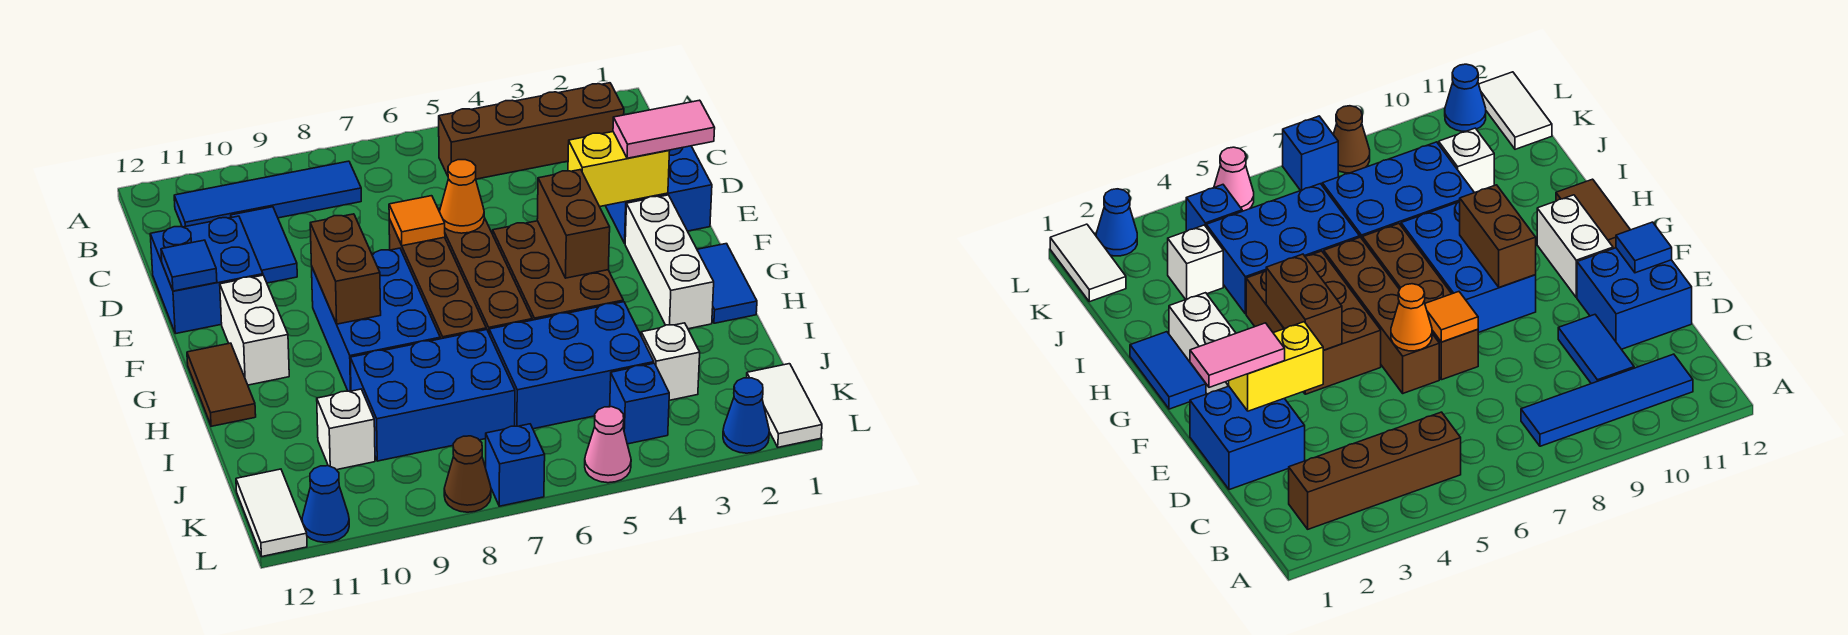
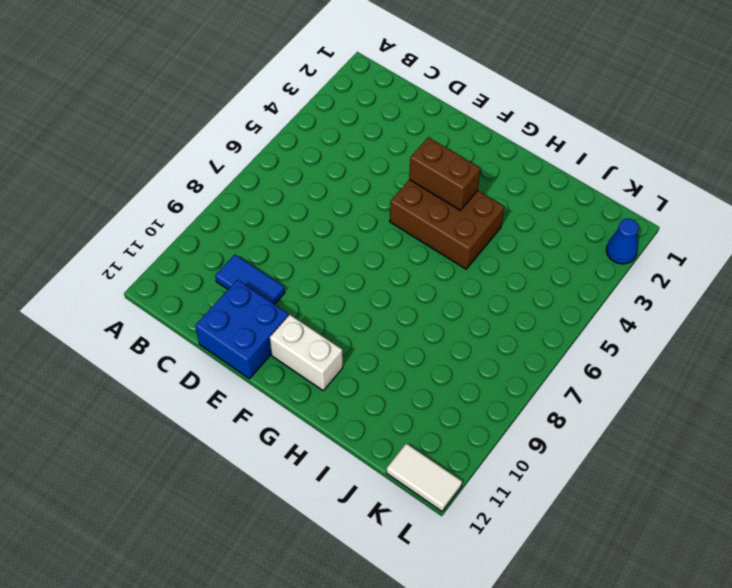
none -> brown brick B2:B5 level 1
none -> blue tile B8:B11 level 1
none -> blue brick D1:E2 level 1
none -> brown brick E6:H6 level 1

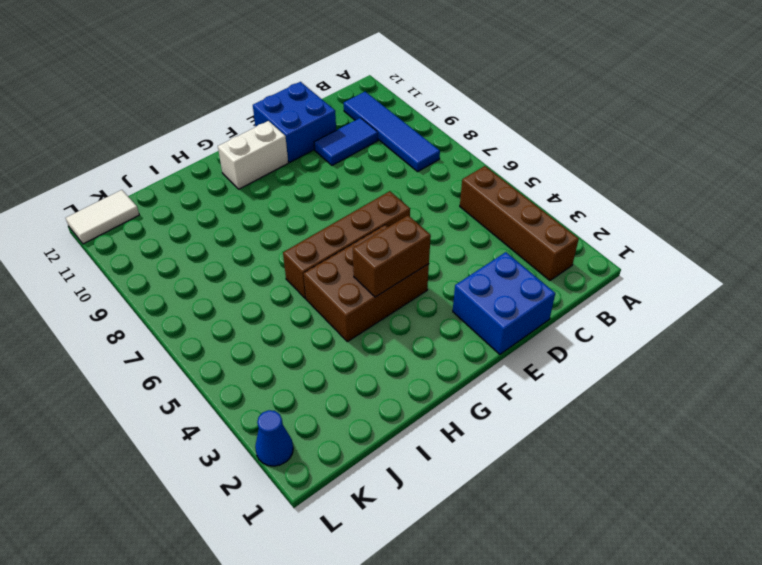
none -> brown brick E7:H7 level 1
none -> white brick F2:H2 level 1
none -> blue brick F8:H9 level 1
none -> blue tile G1:H1 level 1

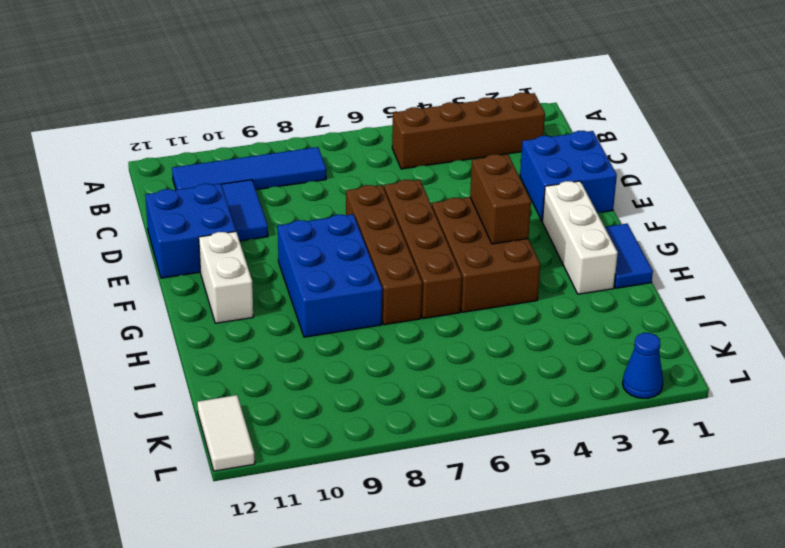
none -> brown tile G12:H12 level 1
none -> blue brick I4:J6 level 1
none -> blue brick I7:J9 level 1
none -> white brick J3 level 1

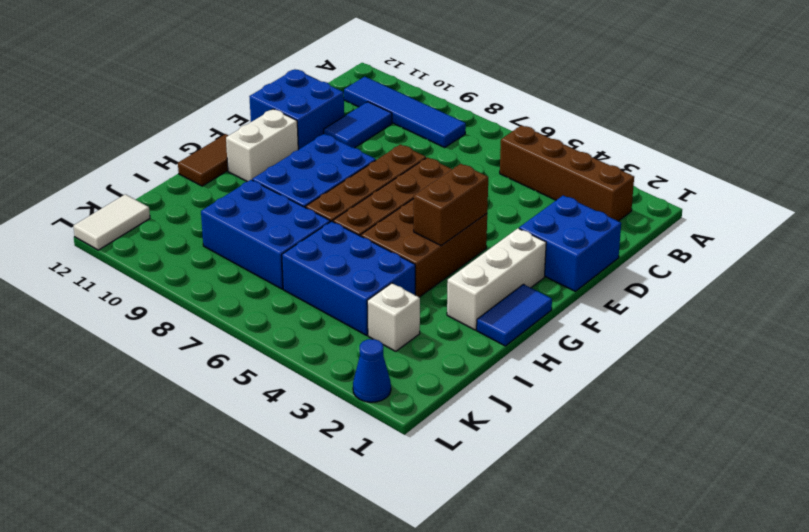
none -> white brick J10 level 1
none -> white tile K1:L1 level 1
none -> blue brick K4 level 1
none -> pink cone L5 level 1

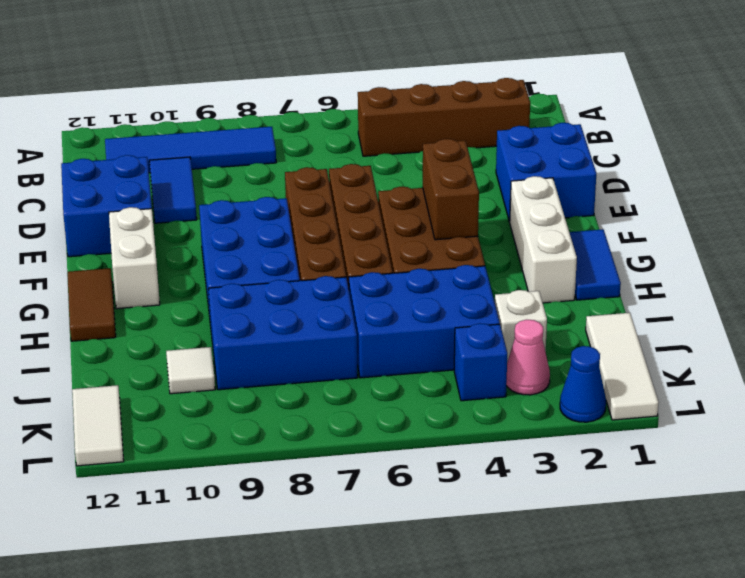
white tile J1:L1 level 1 -> white tile K1:L1 level 1
white tile J10 level 1 -> white brick J10 level 1
pink cone K3 level 1 -> pink cone L5 level 1
none -> blue brick L7 level 1
none -> brown cone L8 level 1
none -> blue cone L11 level 1
none -> yellow brick E2:E3 level 2

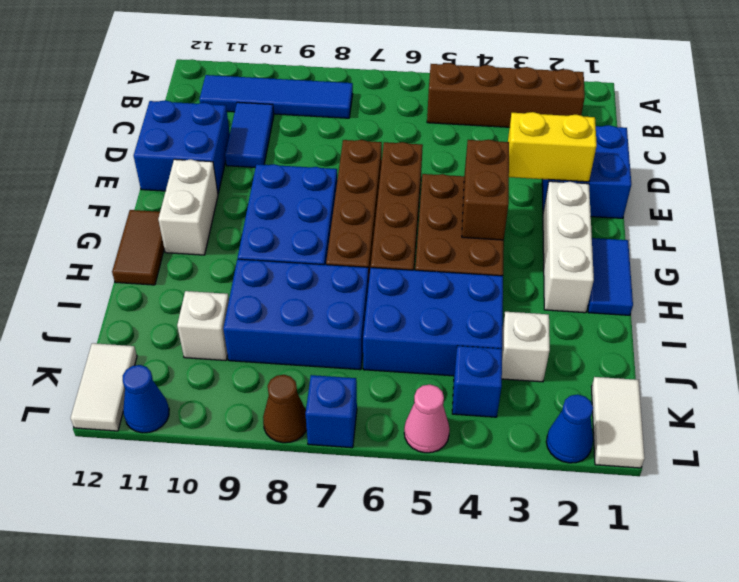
none -> orange cone E6 level 2
none -> orange tile E7 level 2
none -> blue tile E12 level 2
none -> brown brick F9:G9 level 2

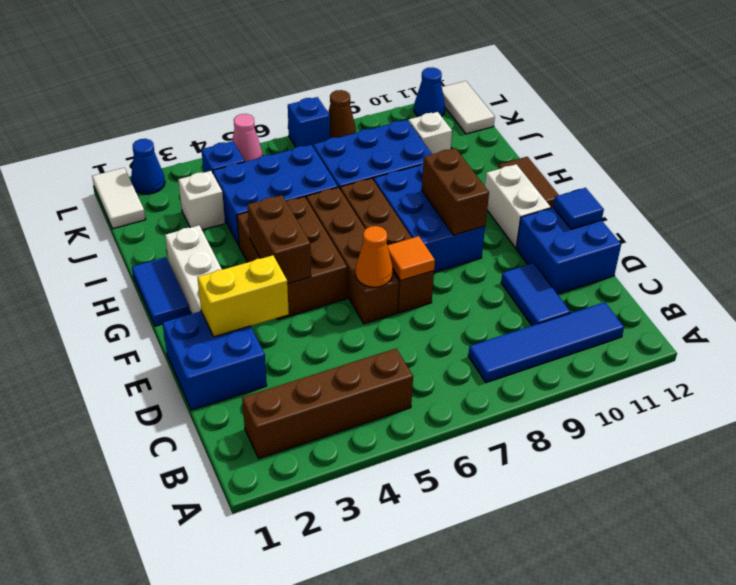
none -> pink tile E1:E2 level 3

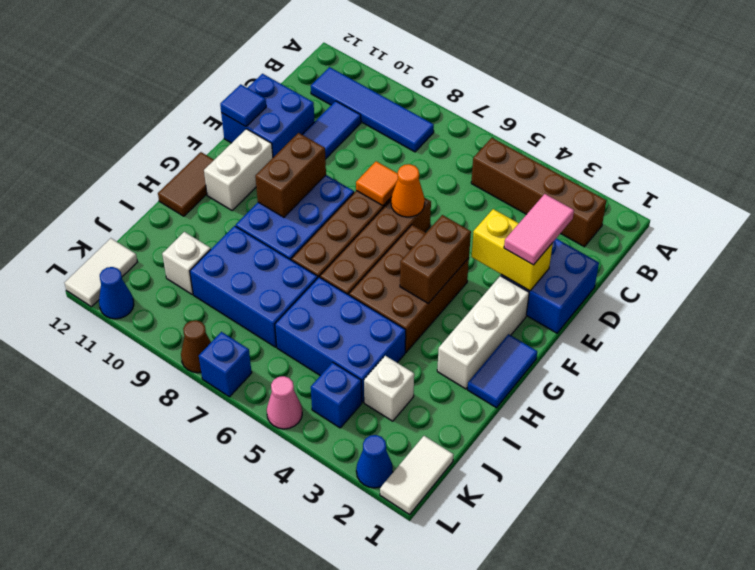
pink tile D2:E2 level 3 -> pink tile E1:E2 level 3

